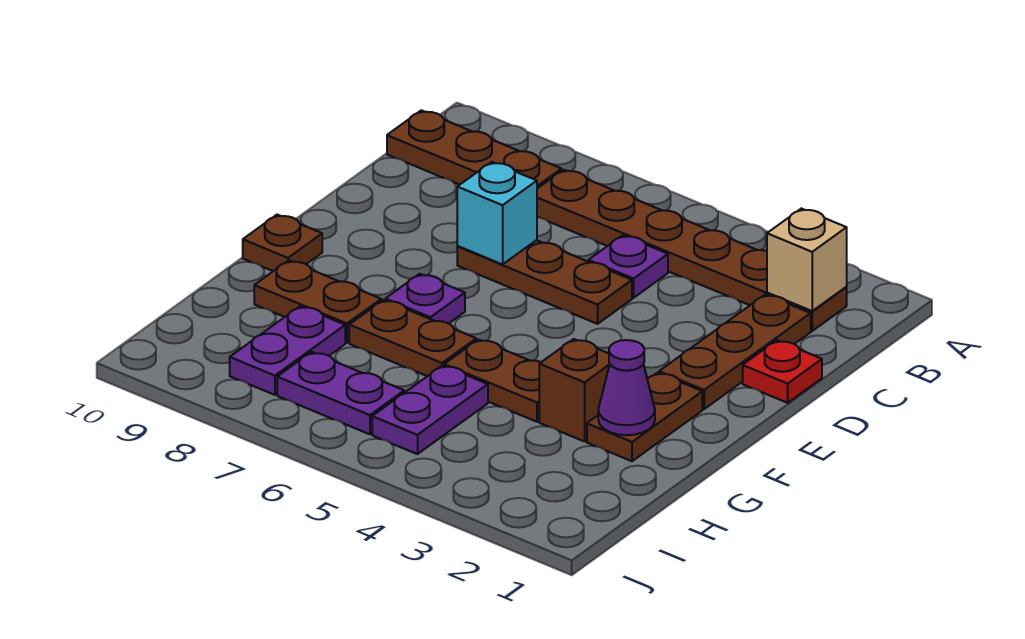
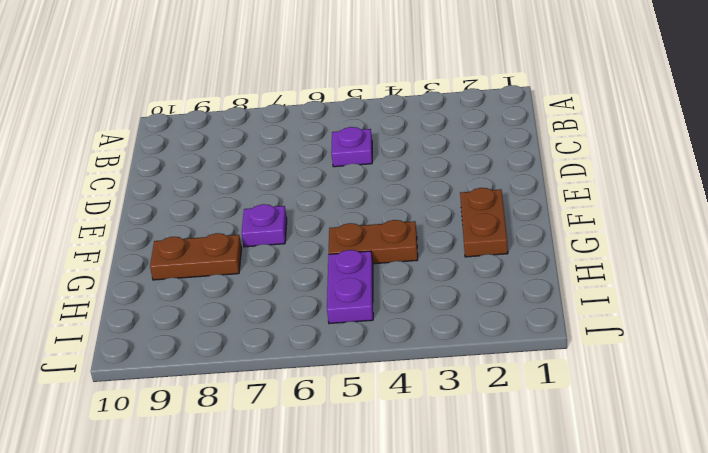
none -> brown plate B2:B7 level 1
none -> brown plate B8:B10 level 1
none -> brown plate C2:E2 level 1

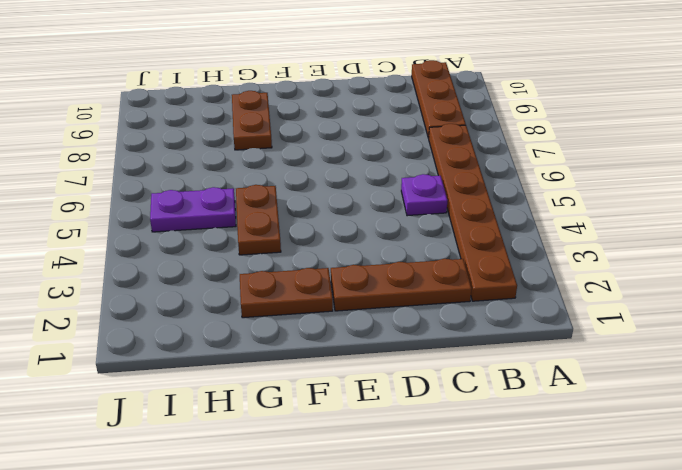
none -> red plate D1 level 1
none -> brown plate D5:D7 level 1
none -> purple plate F7 level 1

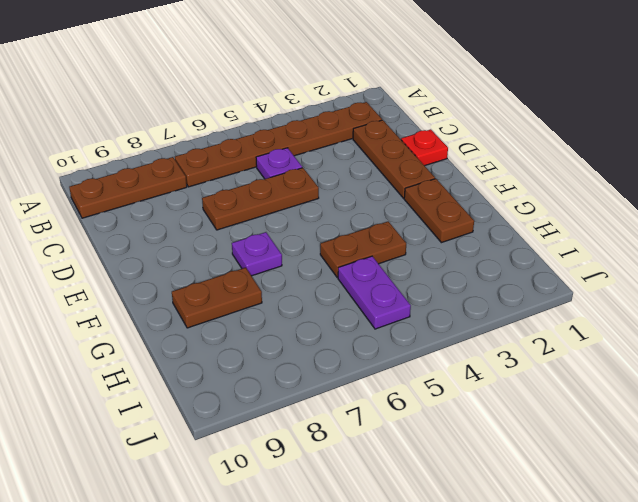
none -> brown plate F10 level 1
none -> brown brick G3 level 1
none -> brown plate G6:G7 level 1

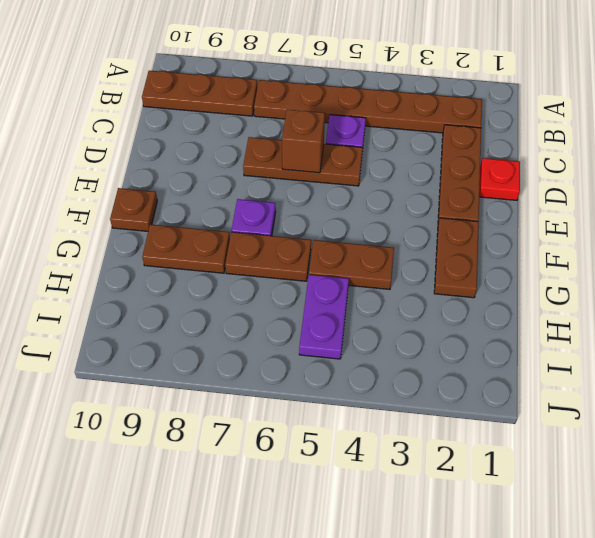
brown brick D6 level 2 -> brown brick G3 level 1
none -> purple plate H8:I8 level 1
none -> purple plate I6:I7 level 1
none -> tan brick B2 level 2

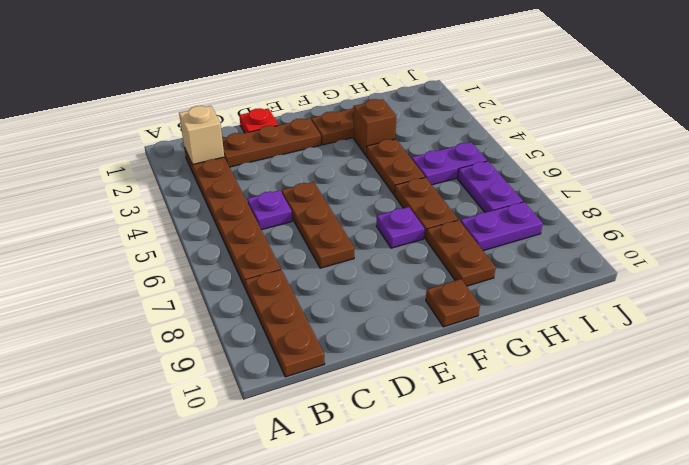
none -> cyan brick D7 level 2
none -> purple cone G2 level 2

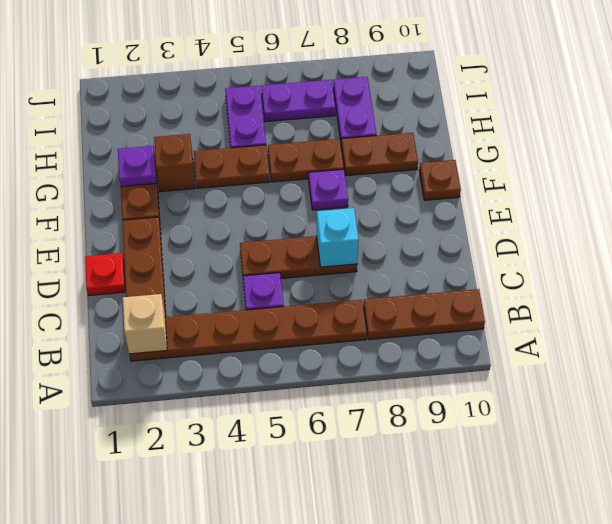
purple plate G2 level 2 -> purple cone G2 level 2

